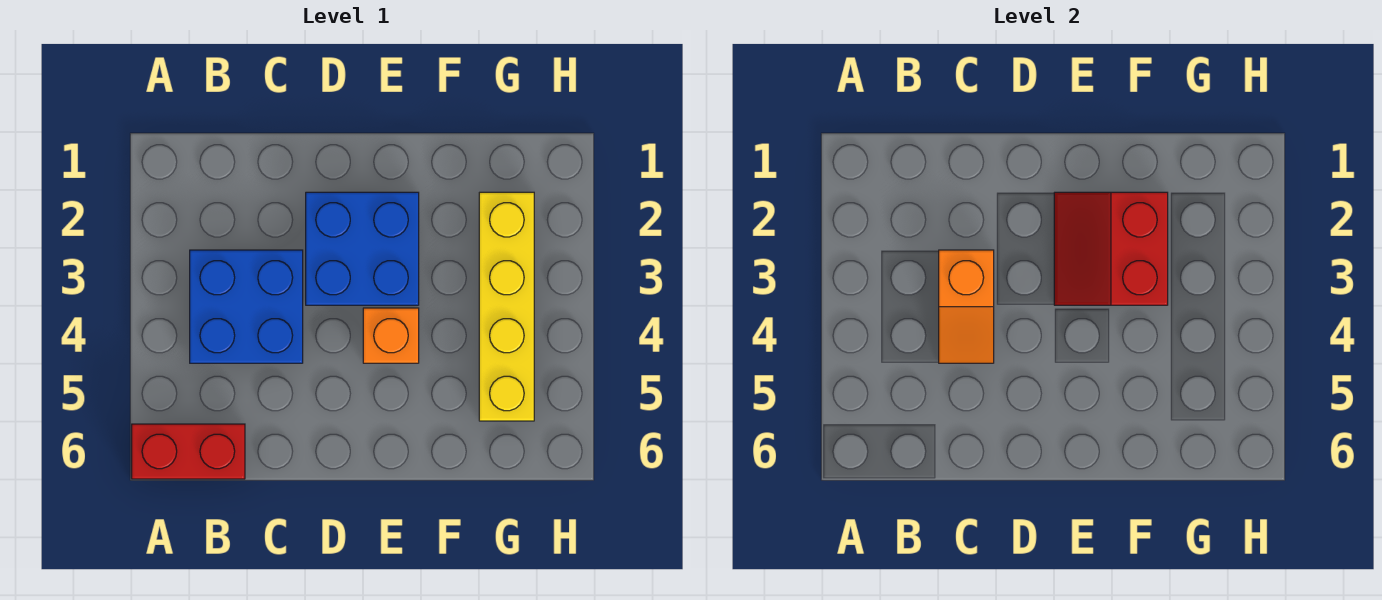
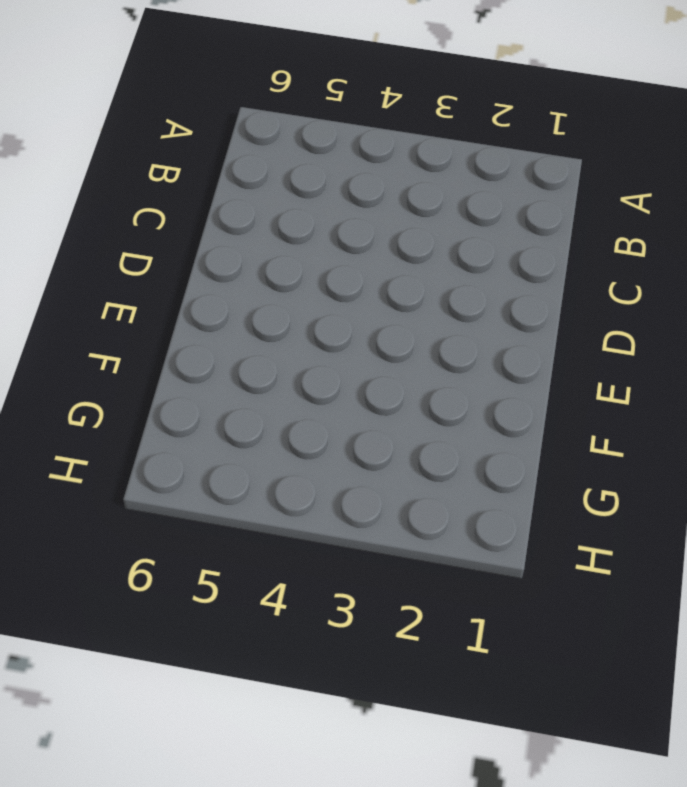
none -> red brick A6:B6 level 1
none -> blue brick B3:C4 level 1

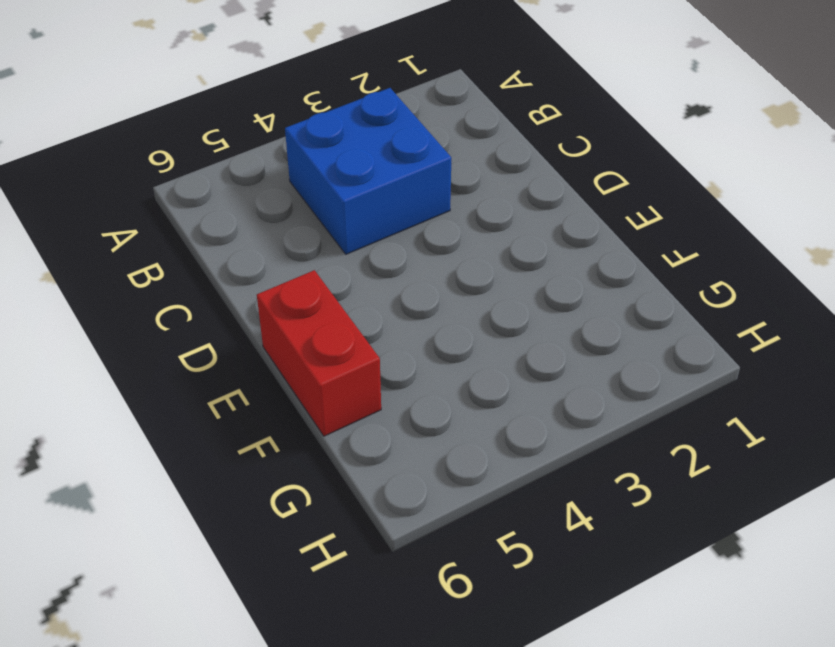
red brick E6:F6 level 1 -> red brick A6:B6 level 1
none -> blue brick D2:E3 level 1
none -> orange brick E4 level 1

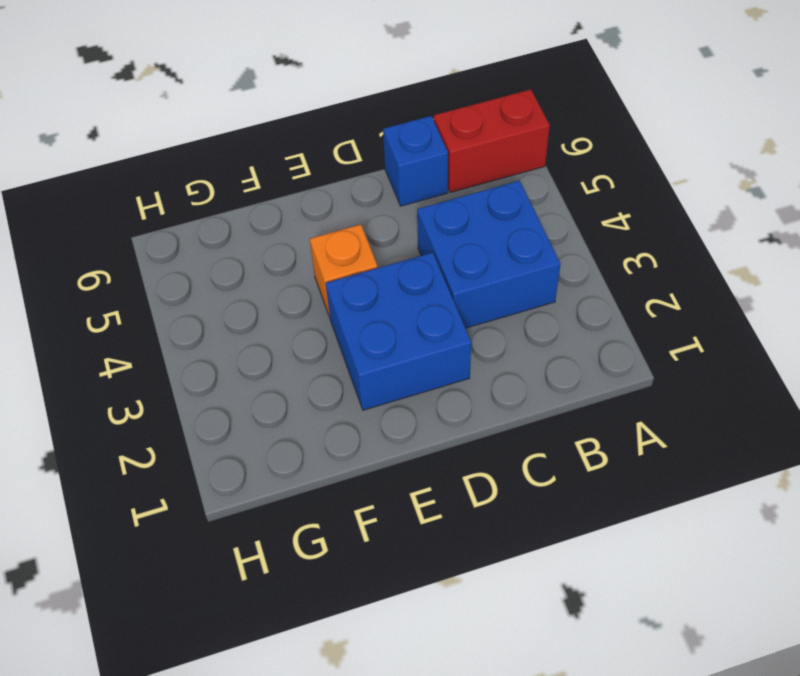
blue brick C6 level 1 -> none
none -> yellow brick G2:G5 level 1
none -> orange slope C3:C4 level 2 top 3

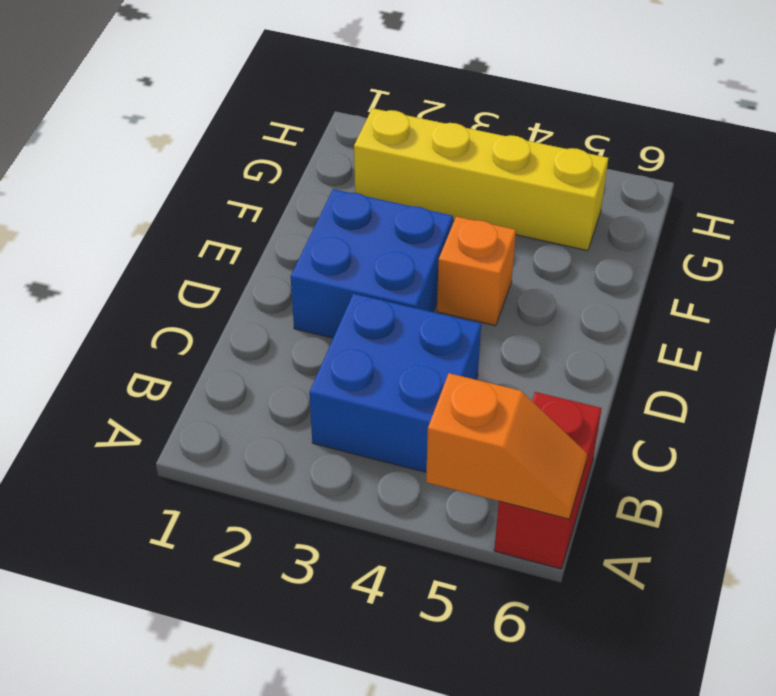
orange slope A5:A6 level 2 top 5 -> orange slope C3:C4 level 2 top 3
none -> red slope E2:F3 level 2 top F

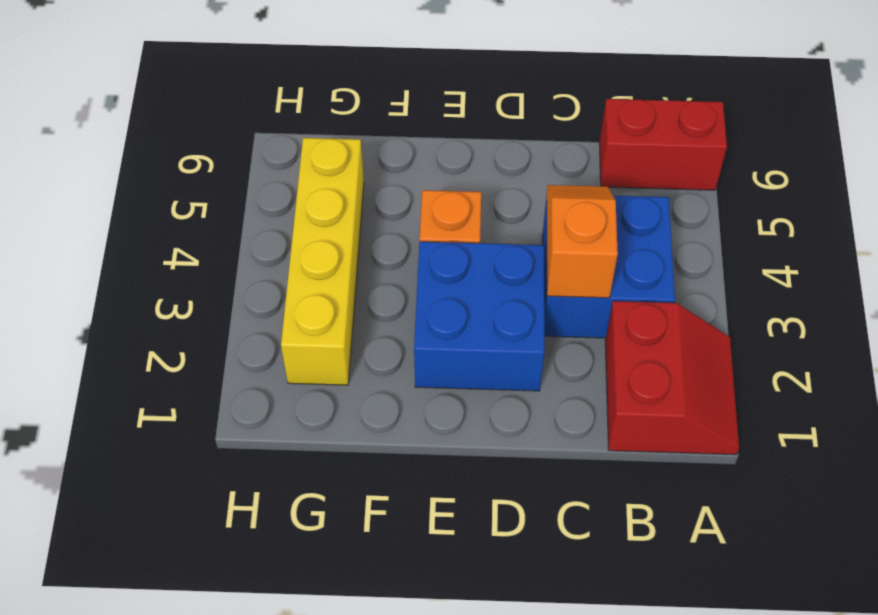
red slope A1:B2 level 1 top B -> red slope E2:F3 level 2 top F

